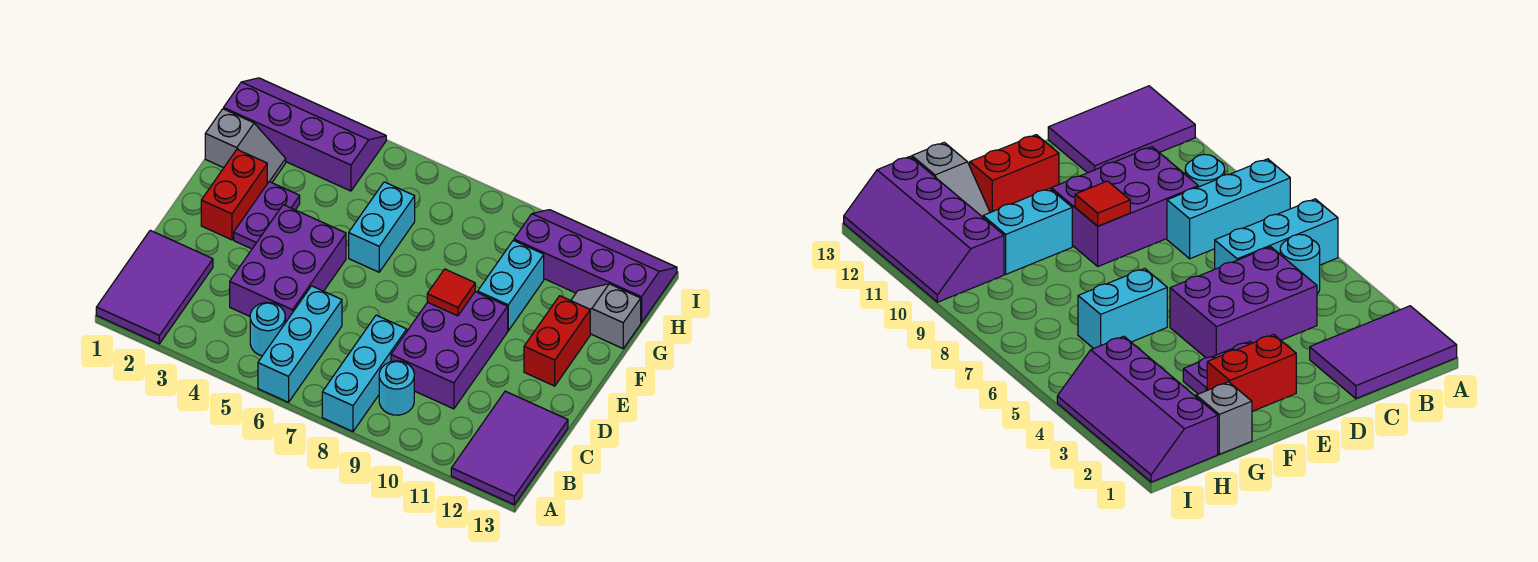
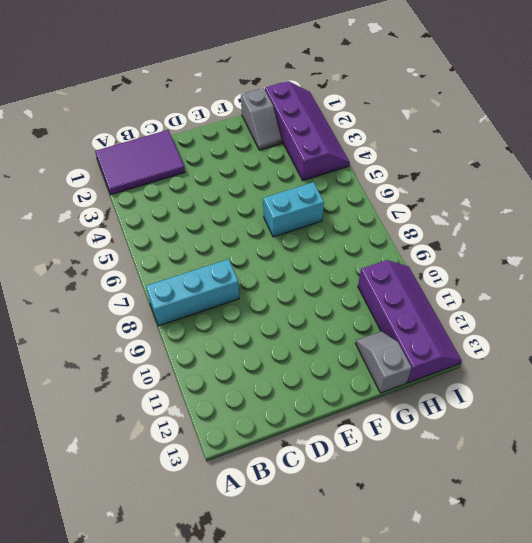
none -> cyan brick A6:C6 level 1
none -> purple tile A12:C13 level 1
none -> cyan round brick B5 level 1

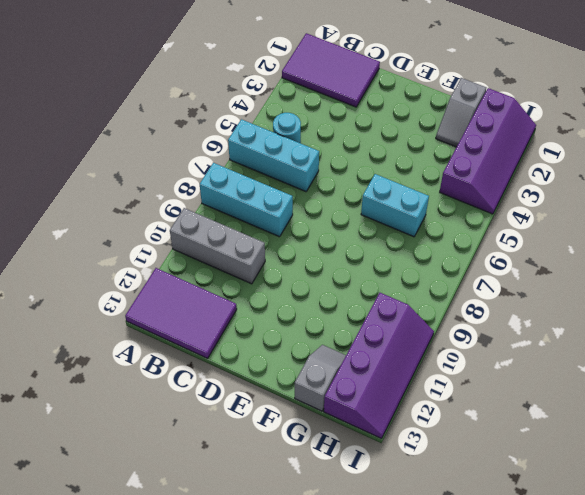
grey brick A10:C10 level 1 -> purple brick C9:E10 level 1
none -> cyan round brick B9 level 1
none -> purple brick C4:E5 level 1
none -> red brick E2:F2 level 1

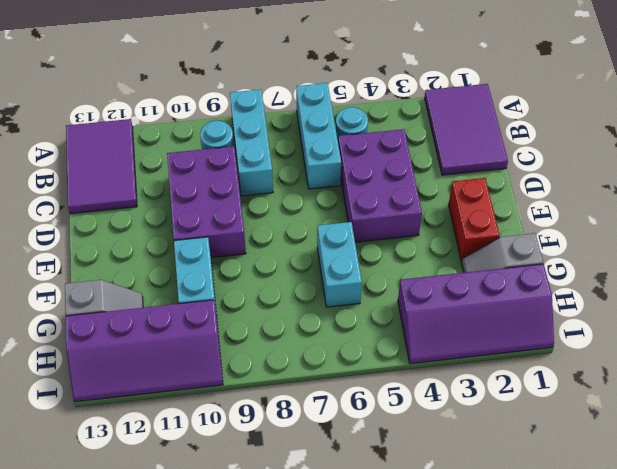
none -> purple plate E3:F3 level 1
none -> red brick E12:F12 level 1
none -> red tile E9 level 2

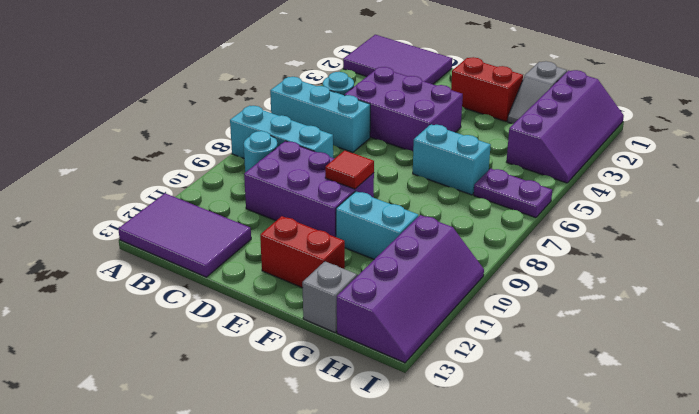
purple plate H6:I6 level 1 -> purple plate E3:F3 level 1

